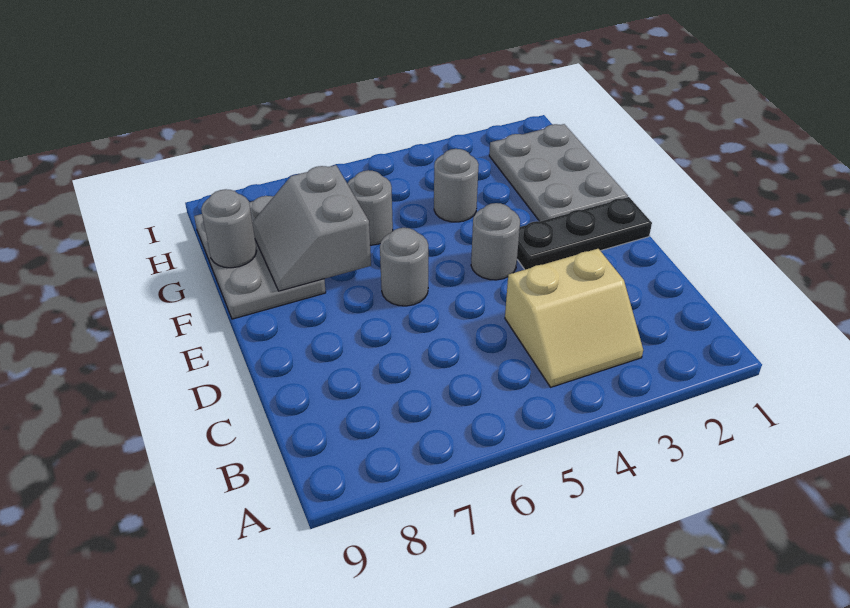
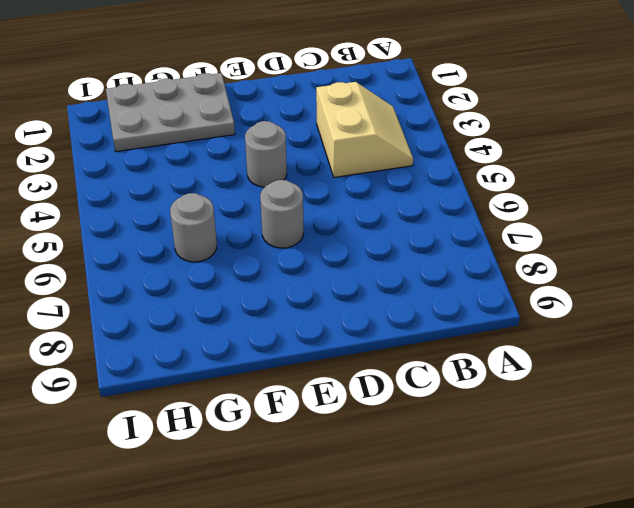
none -> black plate E1:E3 level 1
none -> grey plate F8:H9 level 1

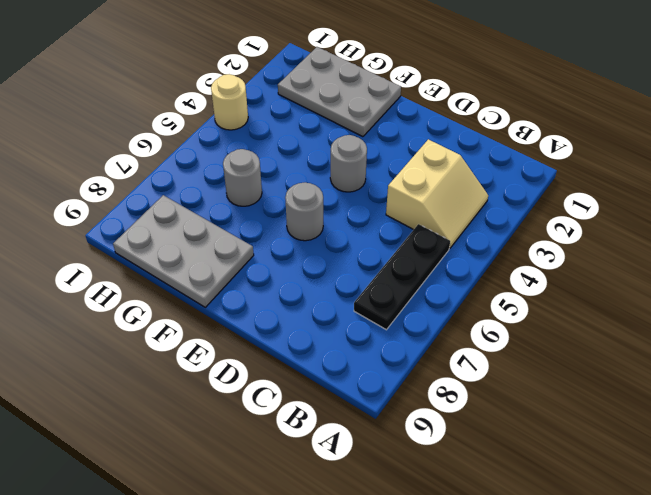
black plate B5:B7 level 1 -> black plate E1:E3 level 1
tan round brick I4 level 1 -> none
none -> grey round brick G4 level 1
none -> grey slope F7:G8 level 2 top 7

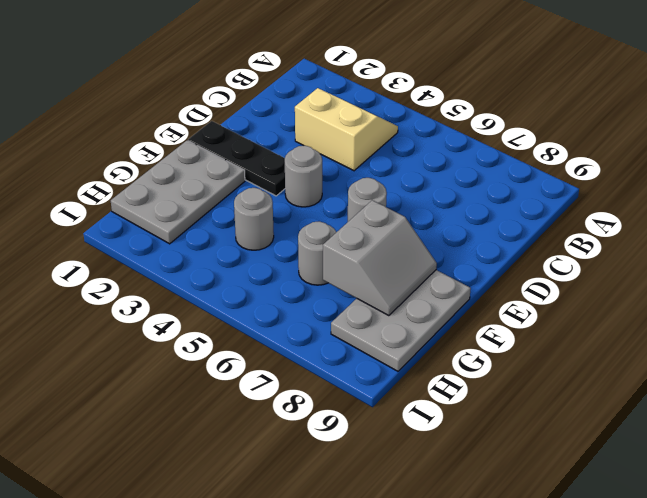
none -> grey round brick G9 level 2

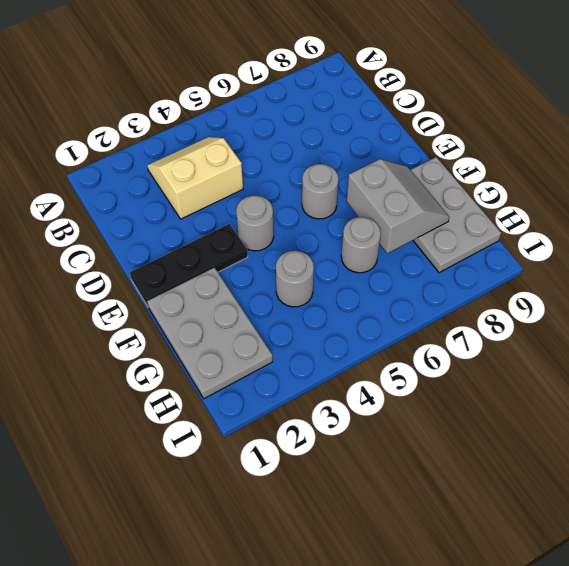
none -> grey round brick G9 level 2

